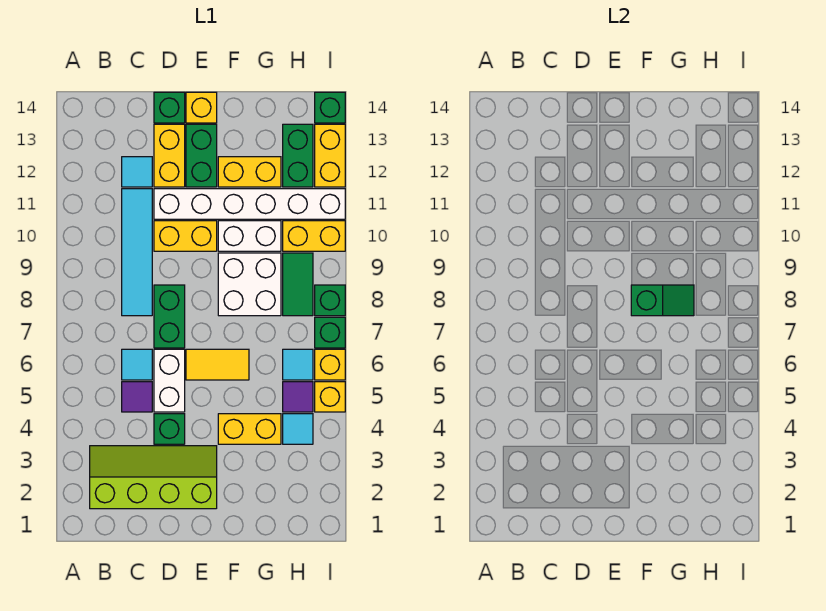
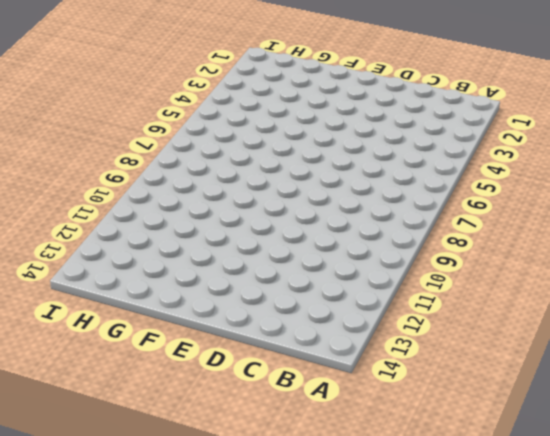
none -> lime slope B2:E3 level 1 top 2
none -> purple tile C5 level 1
none -> cyan tile C6 level 1
none -> cyan tile C8:C11 level 1

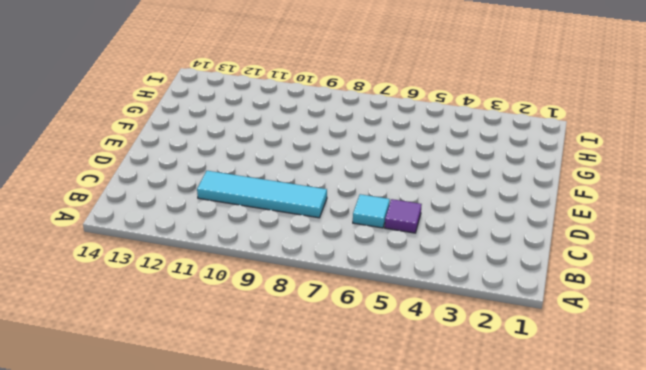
none -> lime slope B2:E3 level 1 top 2
none -> cyan tile C12 level 1
none -> green brick D4 level 1
none -> white brick D5:D6 level 1

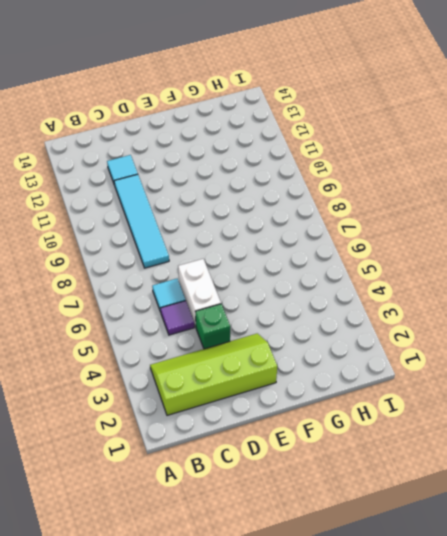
none -> green brick D7:D8 level 1
none -> yellow brick D10:E10 level 1
none -> white brick D11:I11 level 1
none -> yellow brick D12:D13 level 1

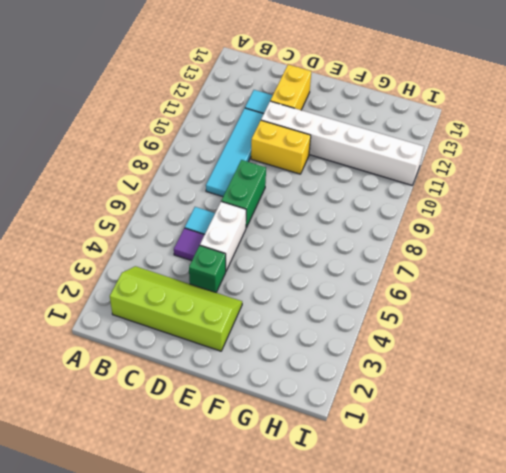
none -> green brick D14 level 1
none -> yellow tile E6:F6 level 1
none -> green brick E12:E13 level 1
none -> yellow brick E14 level 1

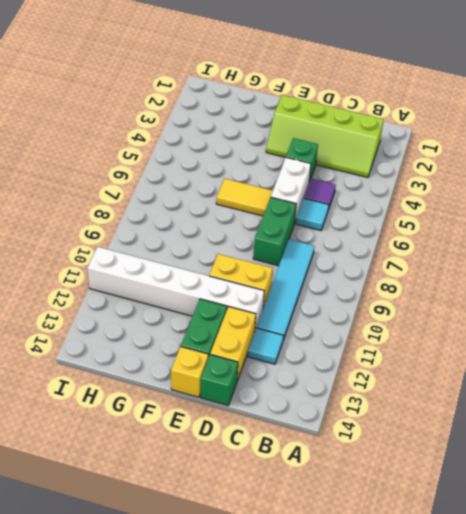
none -> yellow brick F4:G4 level 1
none -> white brick F8:G9 level 1
none -> white brick F10:G10 level 1
none -> yellow brick F12:G12 level 1

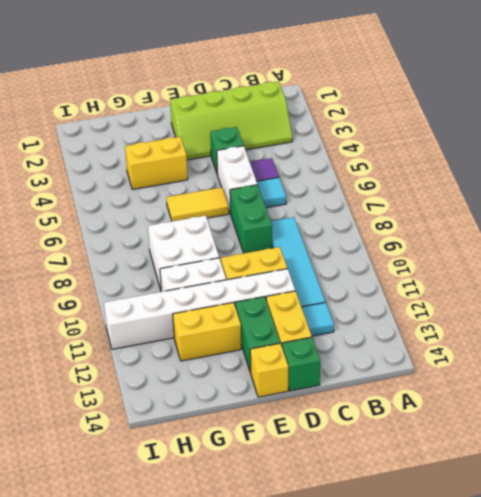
none -> cyan tile H4 level 1
none -> purple tile H5 level 1
none -> cyan tile H6 level 1
none -> green tile H8:H9 level 1

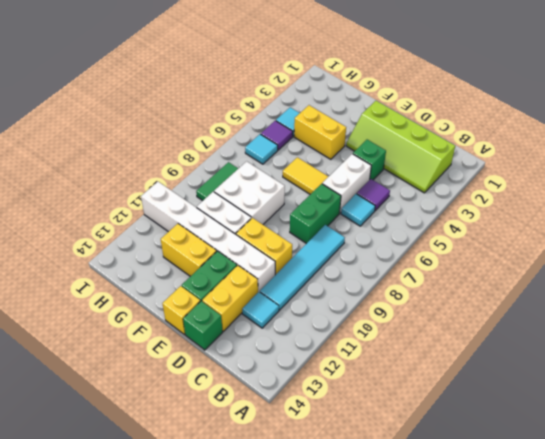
none -> yellow brick H10:I10 level 1
none -> green brick H12:H13 level 1
none -> yellow brick I5 level 1
none -> yellow brick I6 level 1

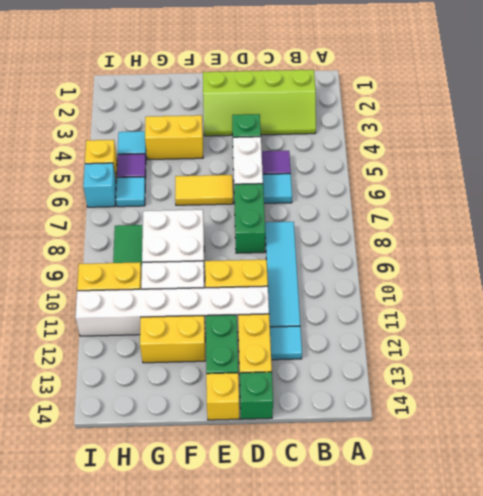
cyan brick I6 level 1 -> yellow brick I6 level 1
none -> green brick H12:H13 level 1
none -> green brick I7 level 1
none -> green brick I8 level 1
none -> yellow brick I12:I13 level 1

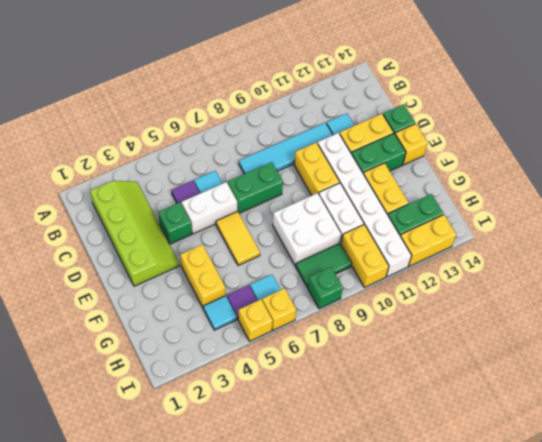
none -> green brick I7 level 1
none -> green brick I14 level 1
none -> green slope F8:G8 level 2 top F

